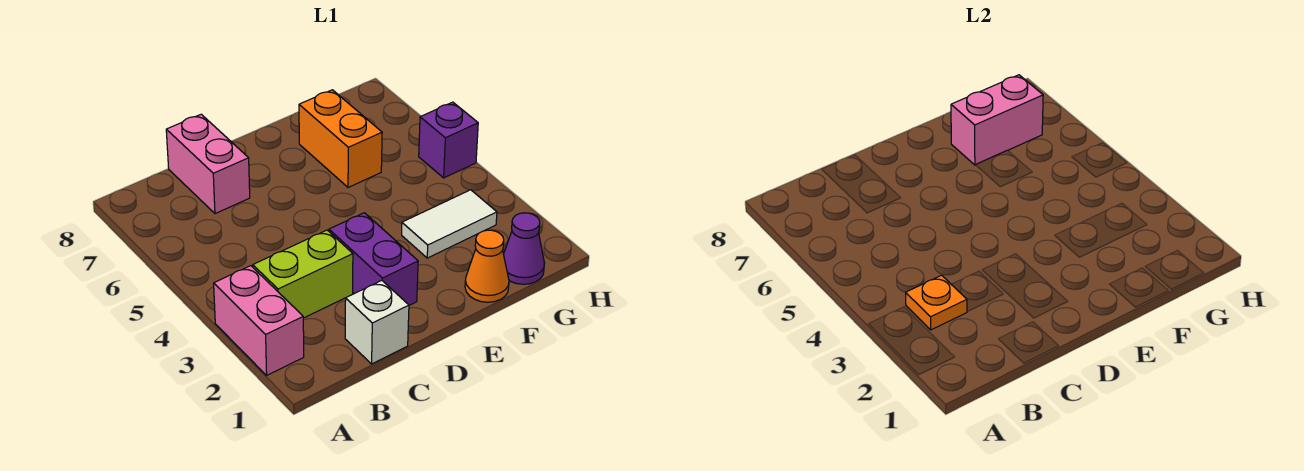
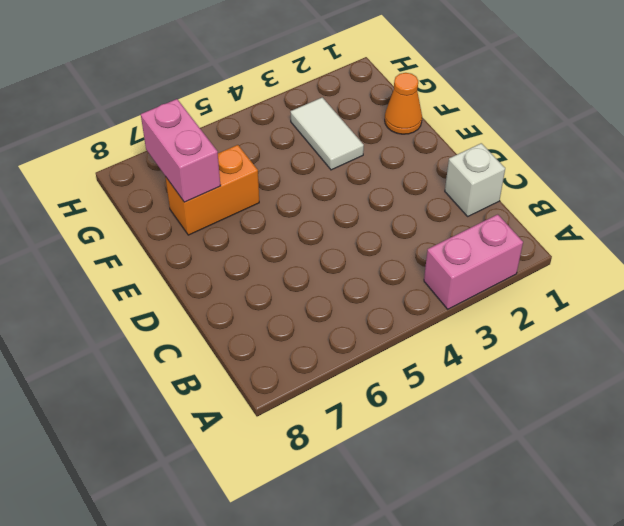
none -> lime brick B3:C3 level 1
none -> pink brick C7:C8 level 1
none -> purple brick D2:D3 level 1

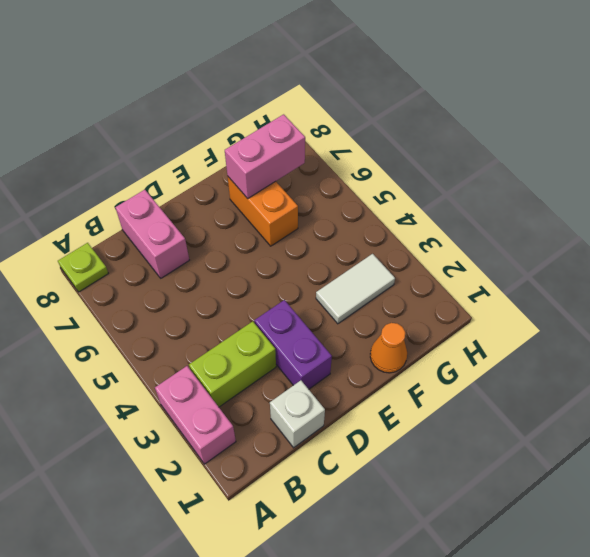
lime plate A8 level 1 -> none
none -> purple cone G1 level 1
none -> purple brick H5 level 1
none -> orange plate B3 level 2

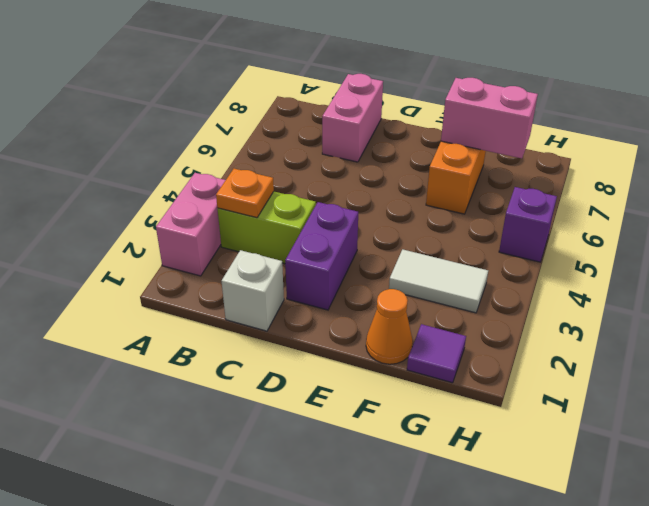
purple tile G1 level 1 -> purple cone G1 level 1

